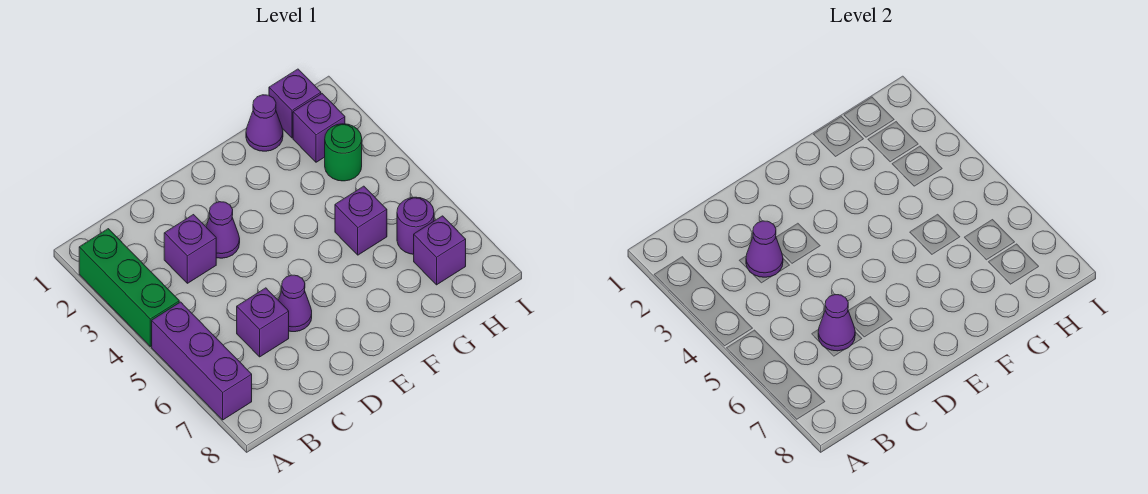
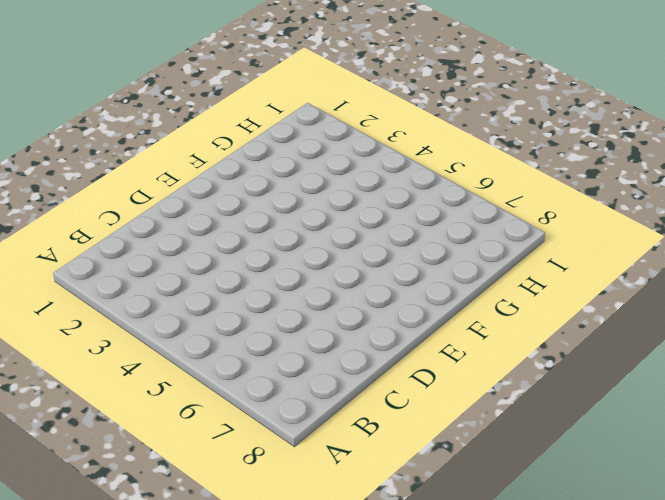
none -> green brick A2:A4 level 1
none -> purple brick A5:A7 level 1
none -> purple brick C3 level 1

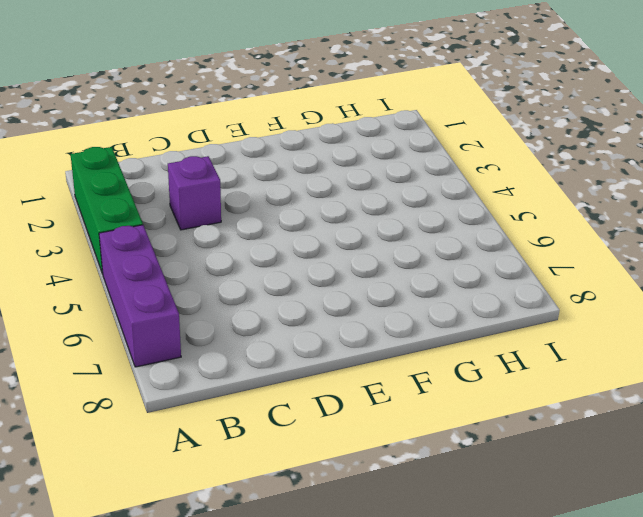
none -> purple brick C6 level 1
none -> purple cone D3 level 1
none -> purple cone D6 level 1

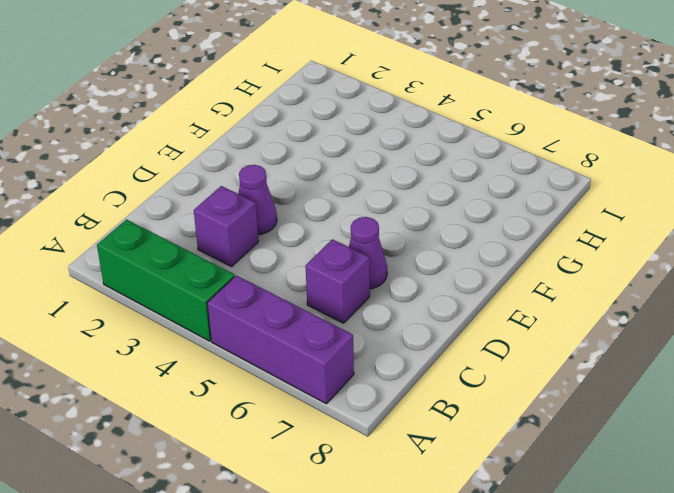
none -> purple cone G1 level 1
none -> purple brick G5 level 1
none -> purple brick H1 level 1

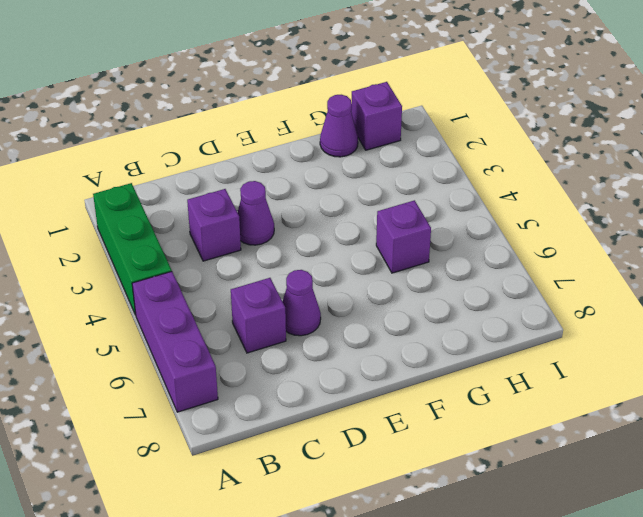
none -> purple brick H2 level 1
none -> green round brick H3 level 1
none -> purple round brick H6 level 1

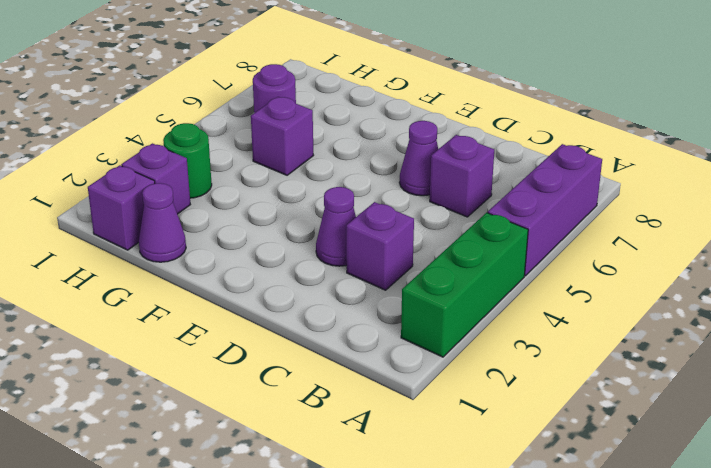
none -> purple brick H7 level 1
none -> purple cone C3 level 2
none -> purple cone C6 level 2

